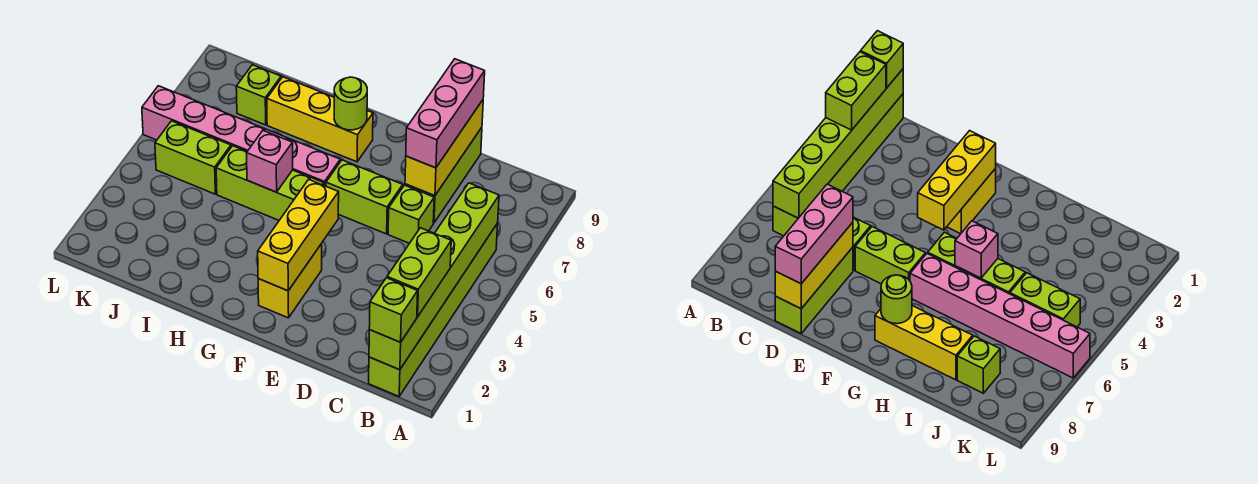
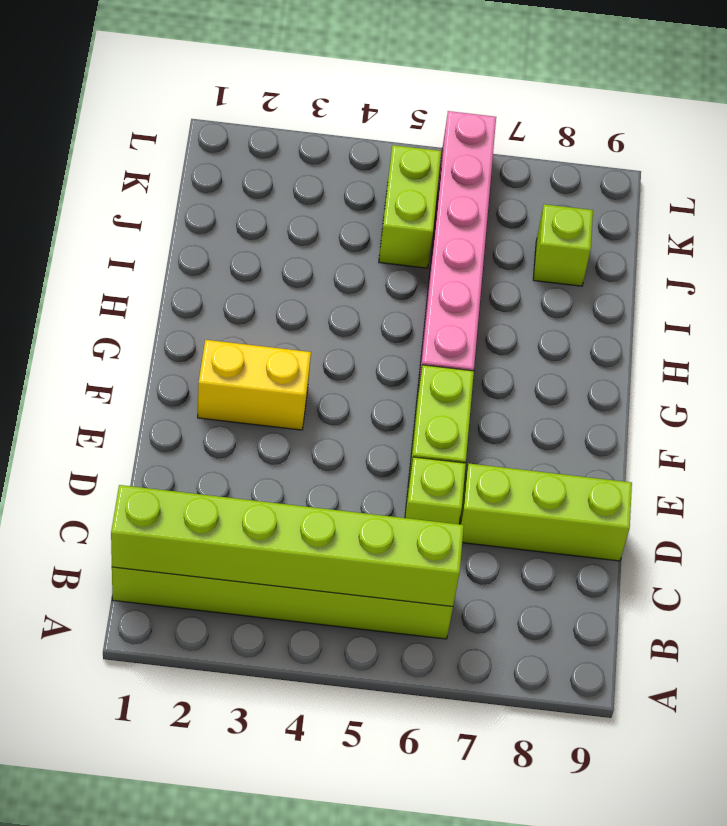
none -> lime brick G5:I5 level 1
none -> yellow brick G8:I8 level 1
none -> yellow brick D7:D9 level 2

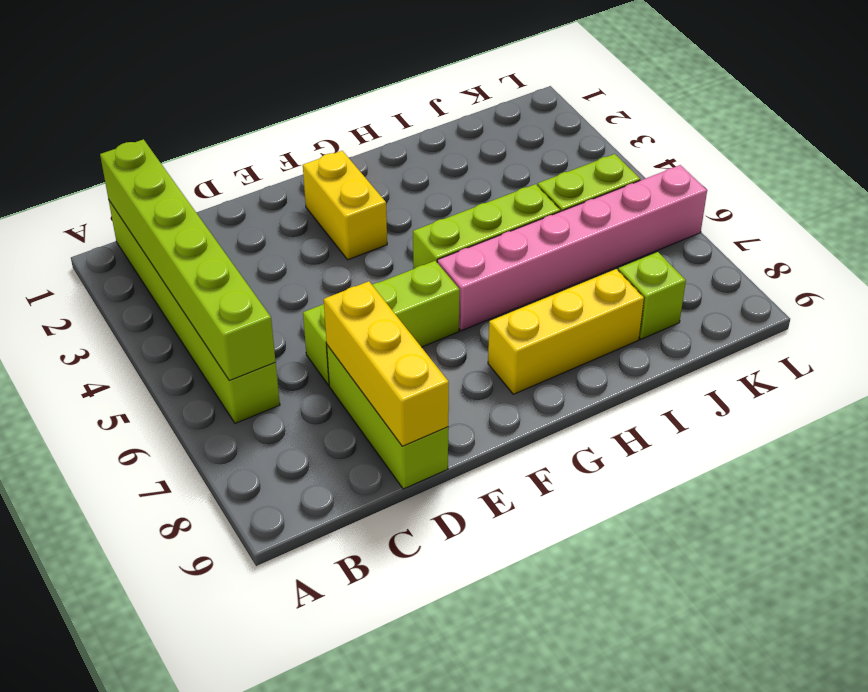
none -> yellow brick F2:F4 level 2
none -> lime round brick G8 level 2
none -> pink brick H5 level 2

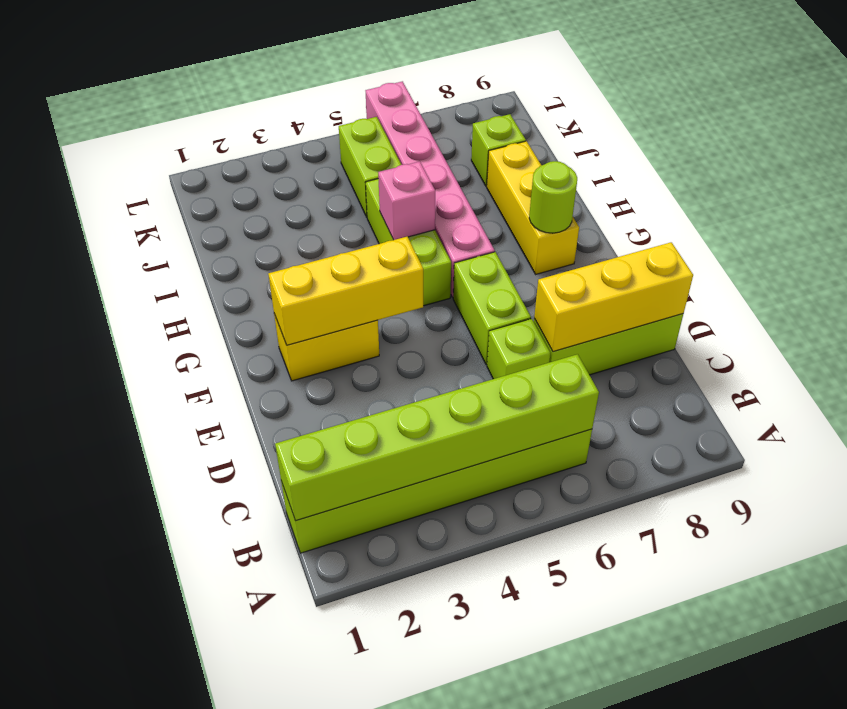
none -> lime brick B1 level 3
none -> lime brick B2:B3 level 3
none -> pink brick D7:D9 level 3

